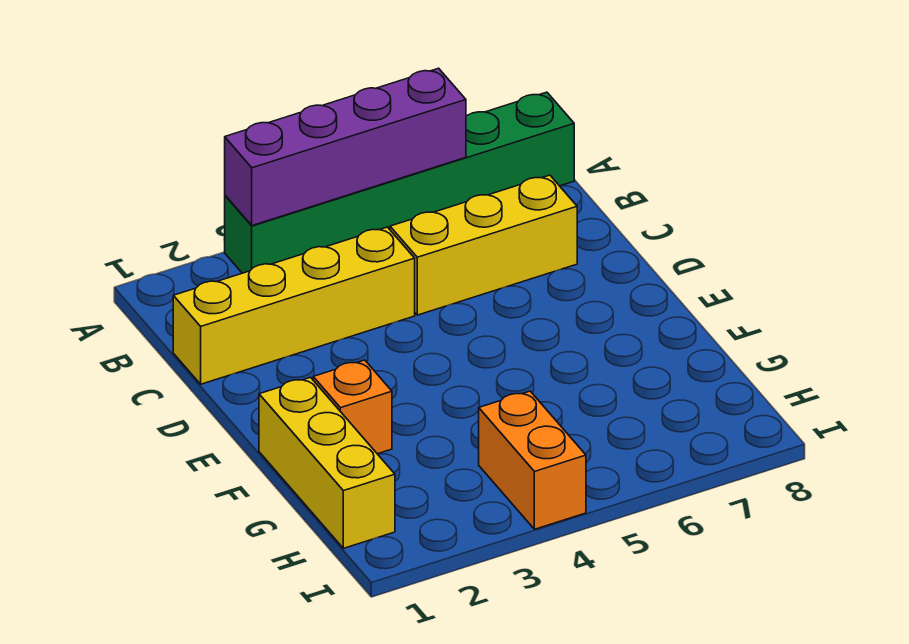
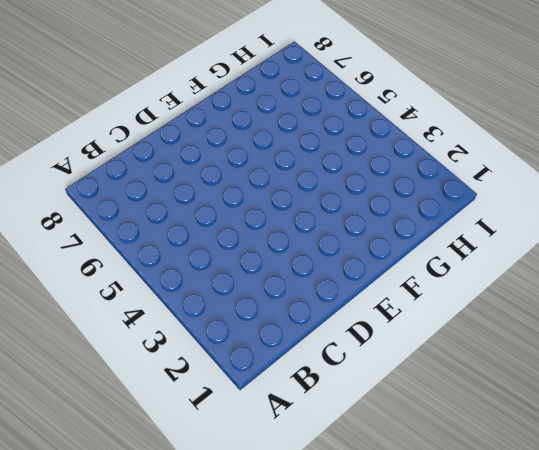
none -> green brick A3:A8 level 1
none -> yellow brick C1:C4 level 1

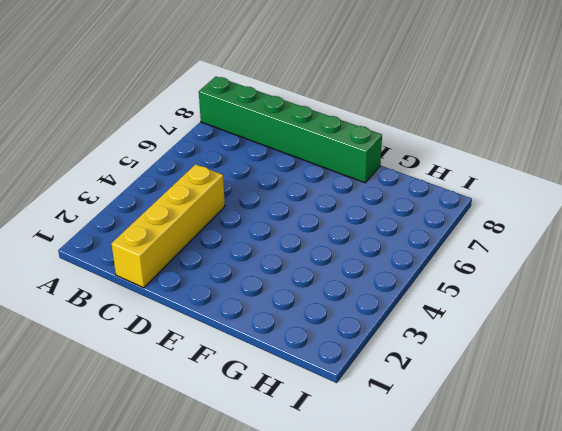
green brick A8:F8 level 1 -> green brick A3:A8 level 1
none -> yellow brick C5:C7 level 1
none -> yellow brick F1:H1 level 1

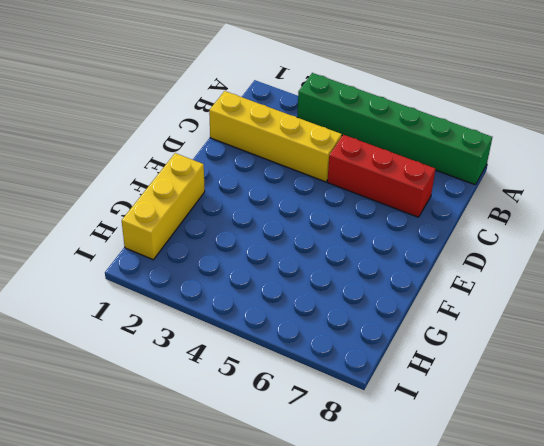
red brick C5:C7 level 1 -> yellow brick C5:C7 level 1
none -> orange brick F2 level 1
none -> orange brick H4:I4 level 1

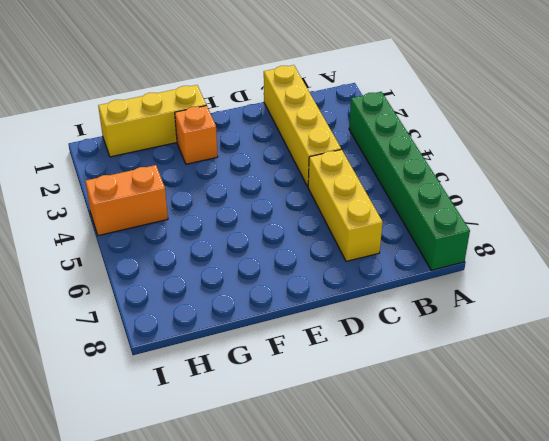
none -> purple brick A3:A6 level 2

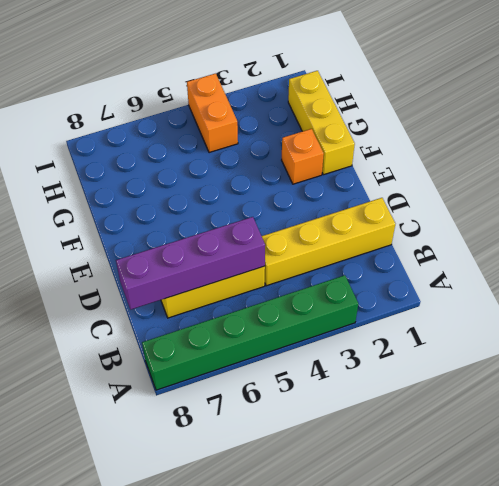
purple brick C5:C8 level 2 -> purple brick A3:A6 level 2

